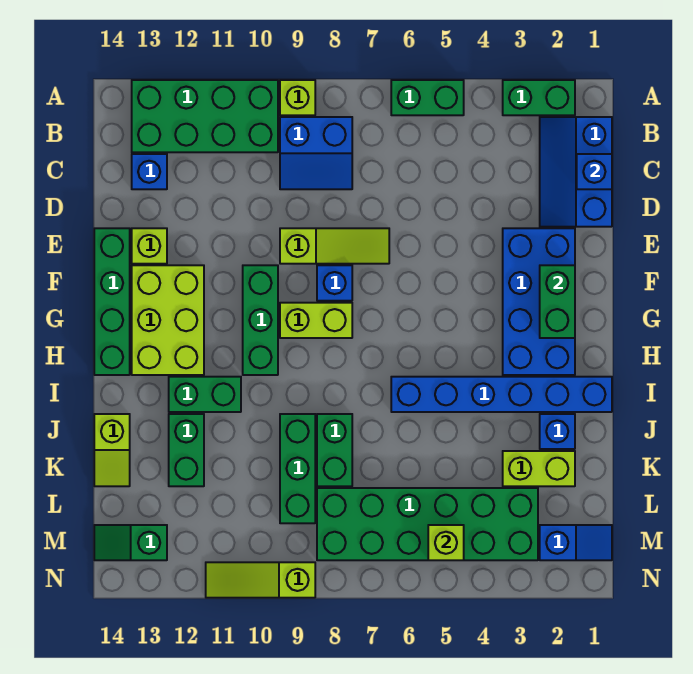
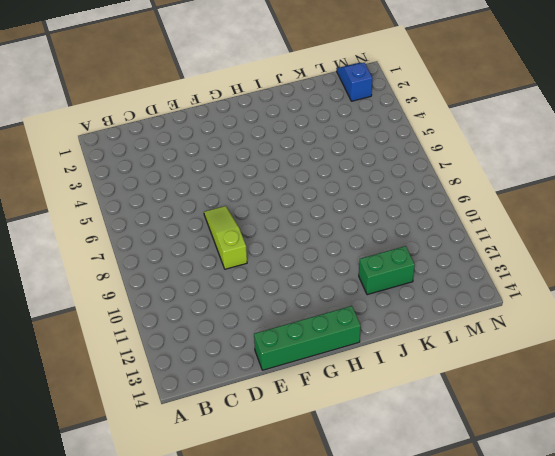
none -> green brick A2:A3 level 1
none -> green brick A5:A6 level 1
none -> lime brick A9 level 1
none -> green brick A10:B13 level 1

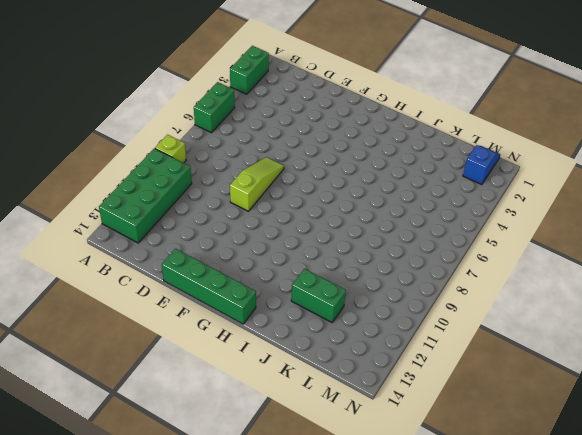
none -> blue slope B1:D2 level 1 top 1
none -> blue slope B8:C9 level 1 top B
none -> blue brick C13 level 1
none -> blue brick E2:H3 level 1

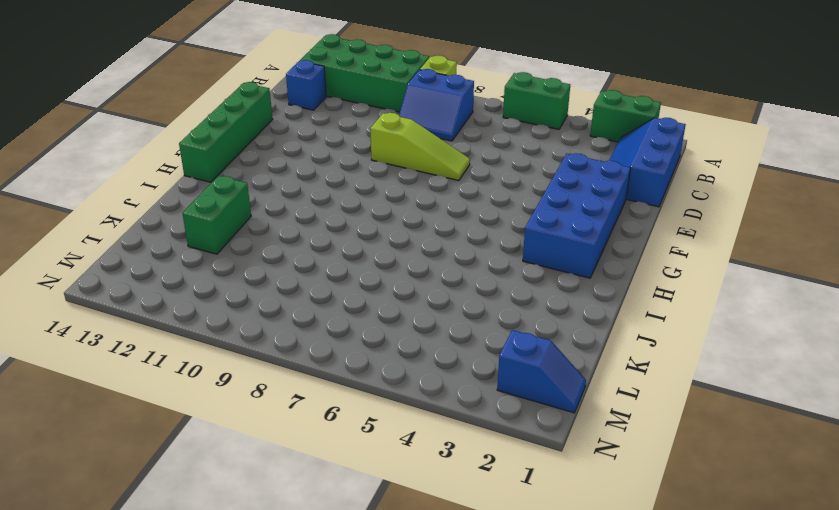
none -> lime brick E13 level 1
none -> blue brick F8 level 1
none -> green brick F10:H10 level 1
none -> lime brick F12:H13 level 1

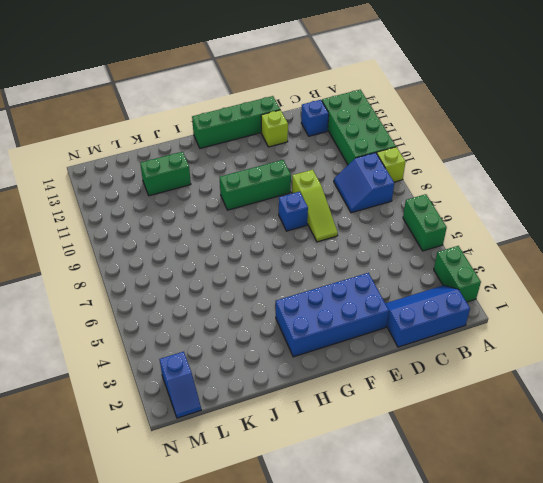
none -> lime brick F12:H13 level 1
none -> lime brick G8:G9 level 1
none -> blue brick I1:I6 level 1
none -> green brick I11:I12 level 1

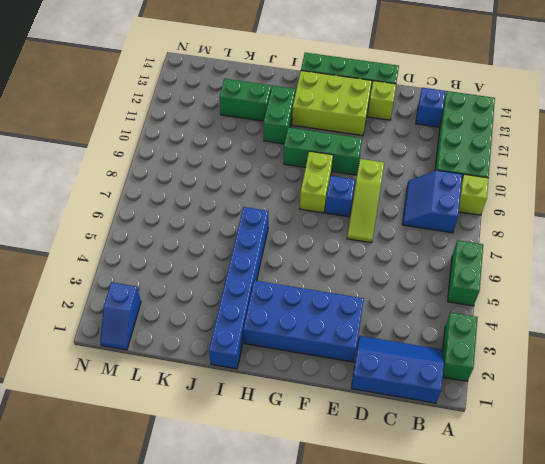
none -> blue brick J2 level 1
none -> green brick J8:K8 level 1
none -> green brick J9:L9 level 1
none -> lime slope J14:K14 level 1 top J

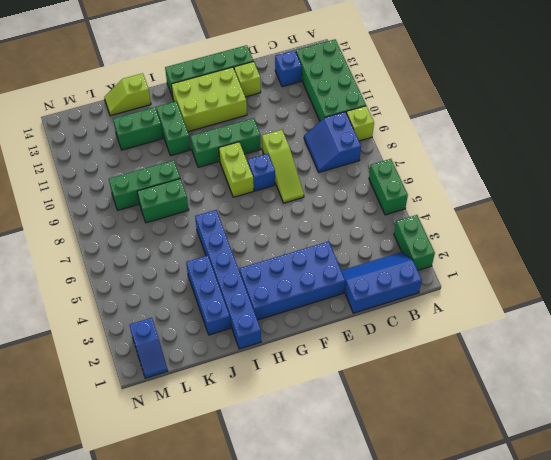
blue brick J2:J4 level 1 -> blue brick J2 level 1
none -> lime brick K2:K3 level 1
none -> green brick L3:M8 level 1
none -> green slope M13:M14 level 1 top 13
none -> lime slope N9:N11 level 1 top 9

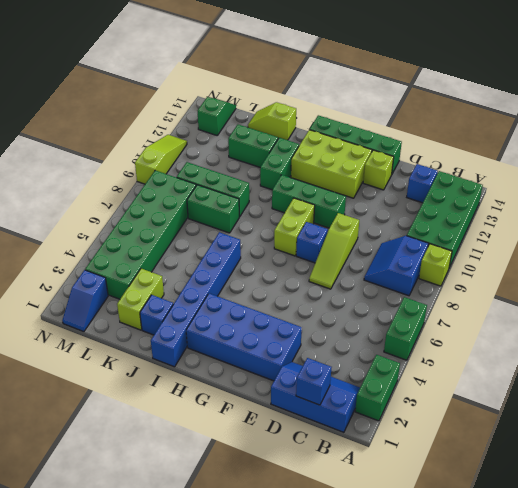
none -> green brick F2:G2 level 2
none -> lime brick M5 level 2

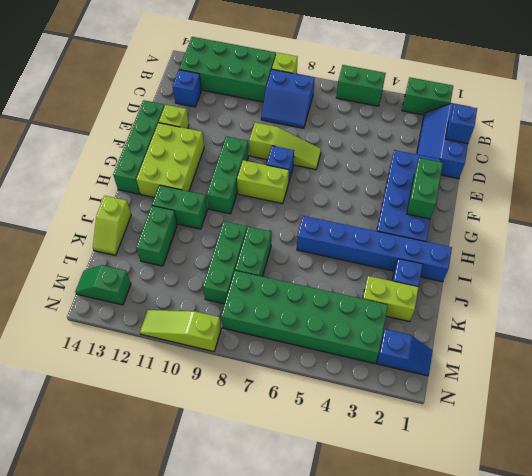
none -> lime brick M5 level 2

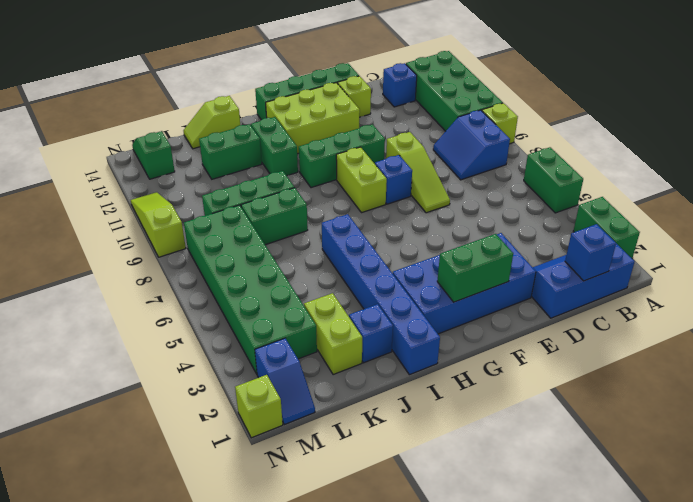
lime brick N1 level 1 -> lime brick M5 level 2

